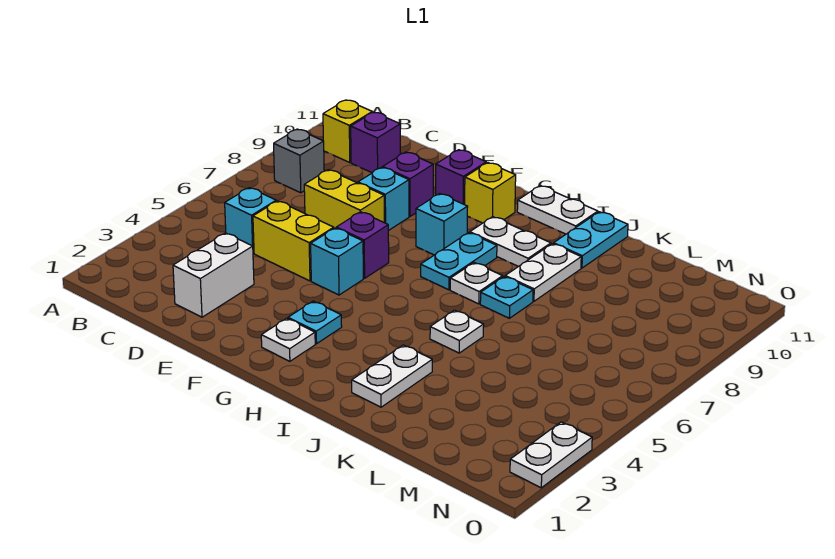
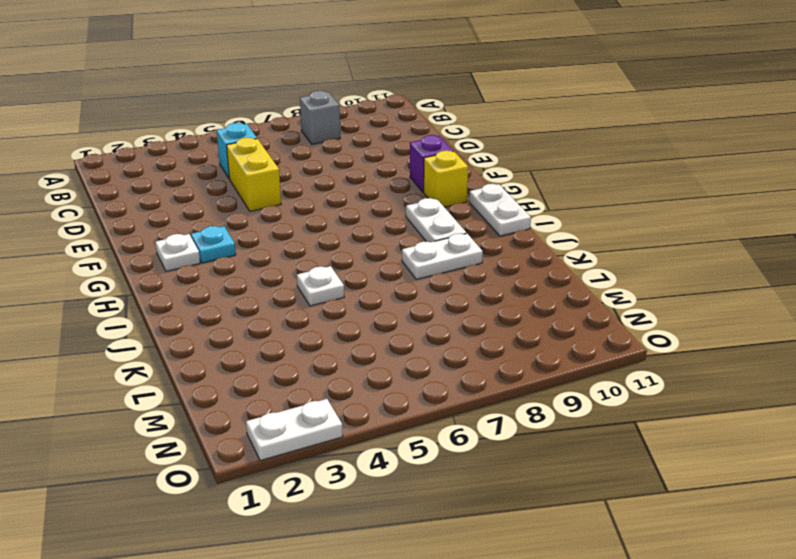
none -> yellow brick B10 level 1
none -> purple brick C10 level 1
none -> white brick D2:D3 level 1

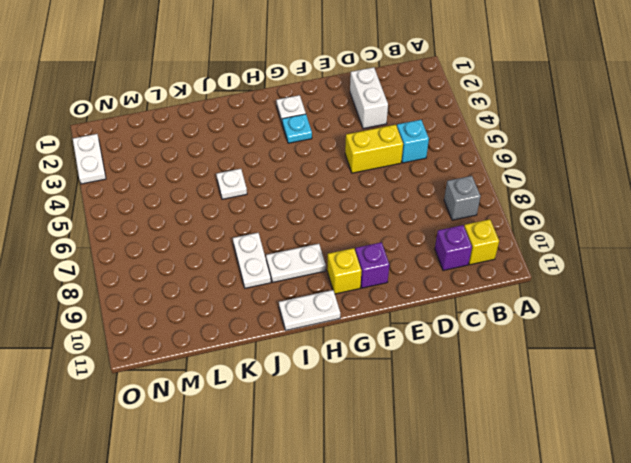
none -> yellow brick D7:E7 level 1
none -> cyan brick E8 level 1
none -> purple brick E9 level 1

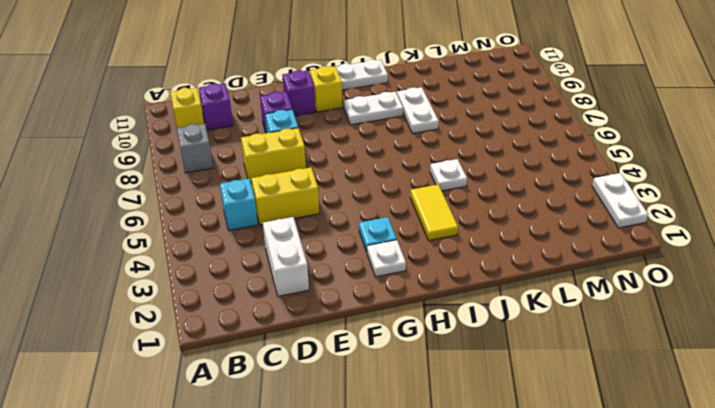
yellow tile I3:I4 level 1 -> none
none -> cyan brick F5 level 1
none -> purple brick F6 level 1
none -> cyan brick G8 level 1

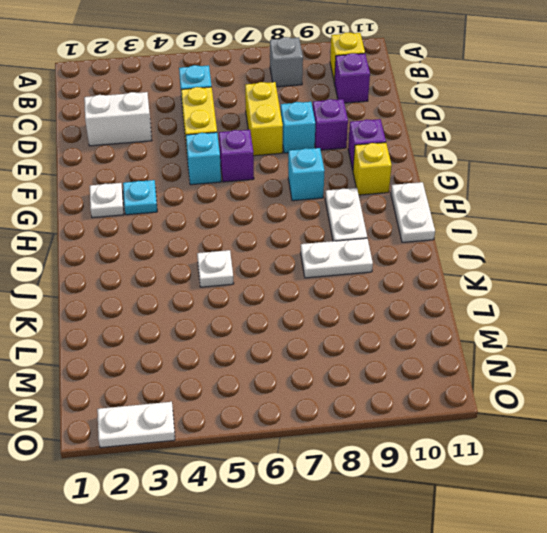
none -> cyan plate H7:H8 level 1
none -> white plate I7 level 1
none -> white plate J2:J3 level 1

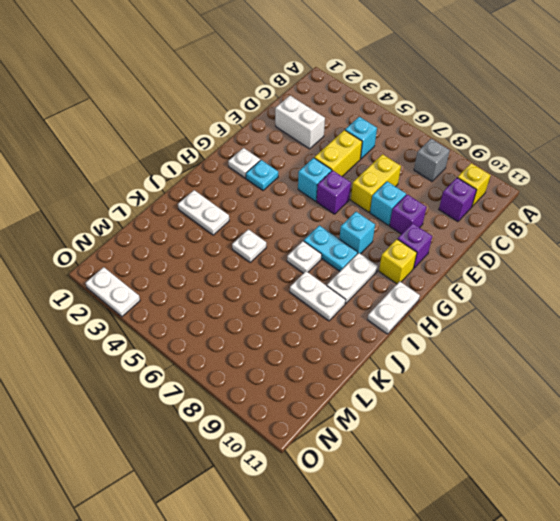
none -> cyan plate J7 level 1
none -> cyan plate J10:J11 level 1

